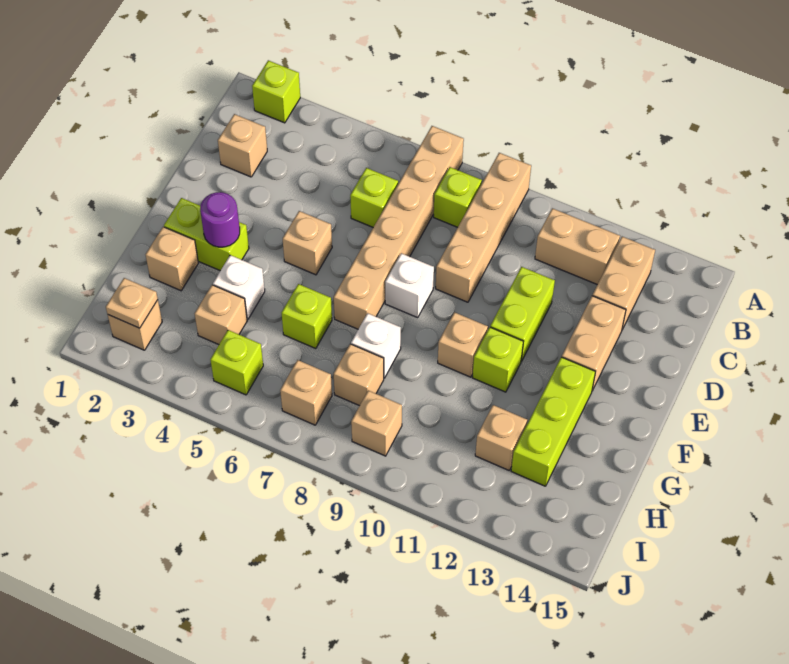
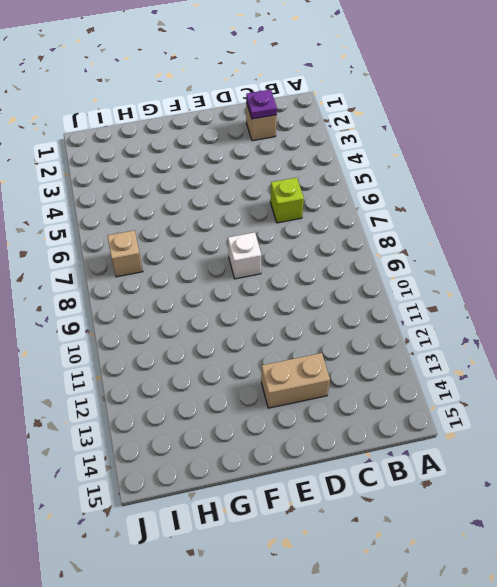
purple plate C2 level 2 -> none
none -> lime brick A2 level 1
none -> tan brick A7:F7 level 1
none -> tan brick A9:D9 level 1

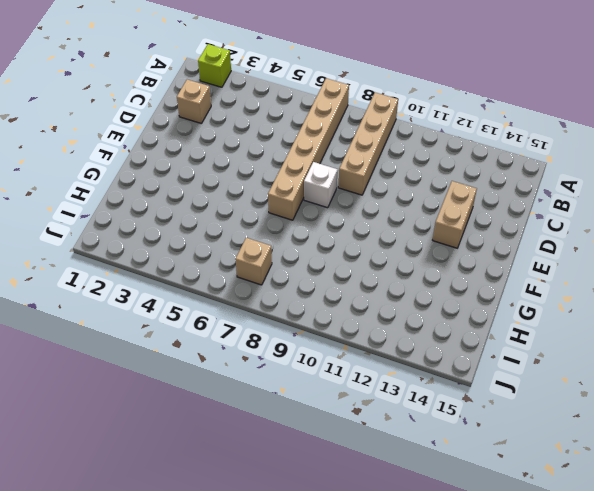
none -> lime brick B8 level 1
none -> tan brick B11:B12 level 1
none -> tan brick B13:C13 level 1

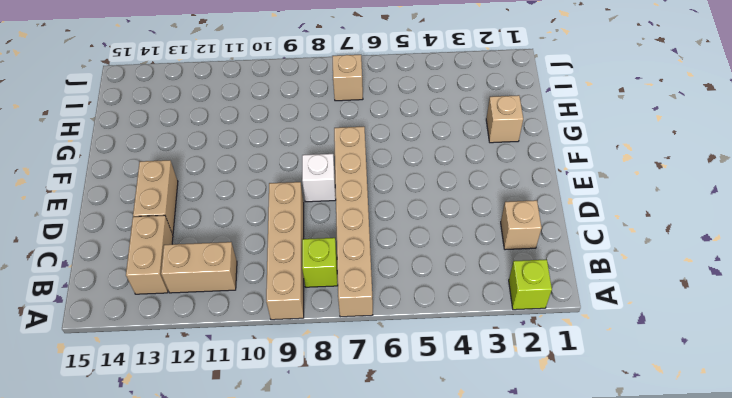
none -> lime brick C6 level 1
none -> lime brick D11:E11 level 1
none -> tan brick E5 level 1

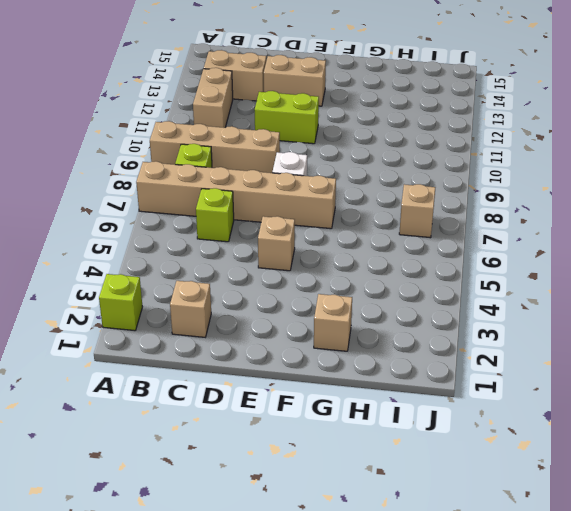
none -> lime brick F2:F3 level 1
none -> tan brick F10 level 1
none -> lime brick F11 level 1

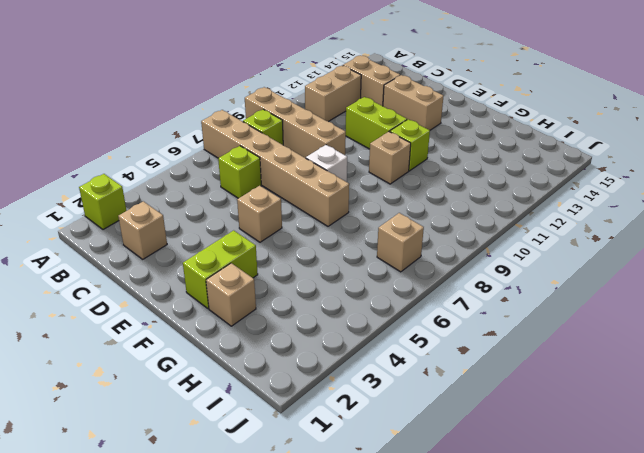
none -> lime brick F13:H13 level 1
none -> white brick G4 level 1
none -> lime brick G6 level 1

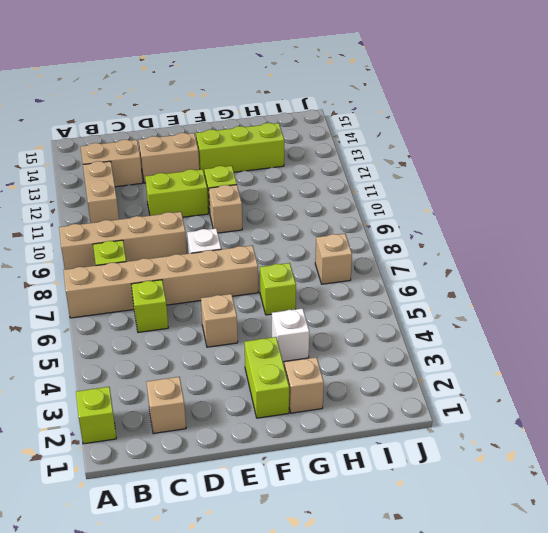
none -> white brick G8 level 1
none -> tan brick H4 level 1
none -> tan brick H8 level 1

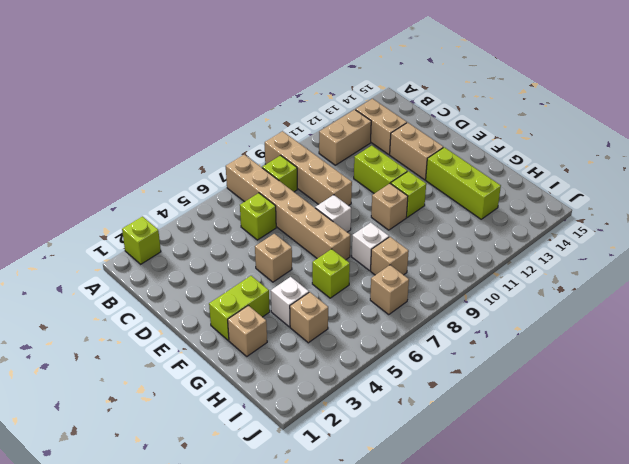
none -> tan brick C2 level 1
none -> tan brick H12 level 1
none -> tan brick I2 level 1

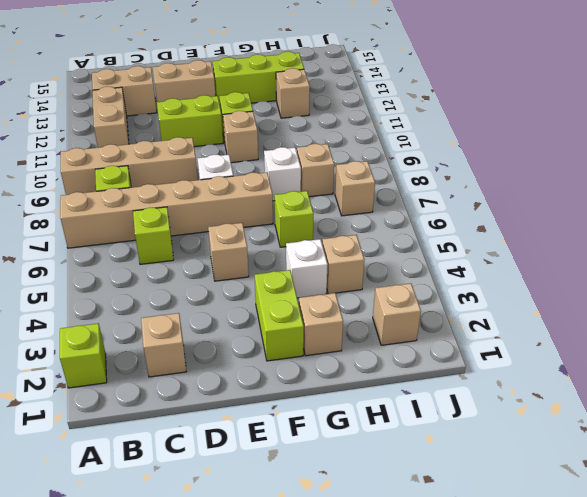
none -> lime brick I5 level 1
none -> tan brick I9 level 1
none -> purple round brick F3 level 2

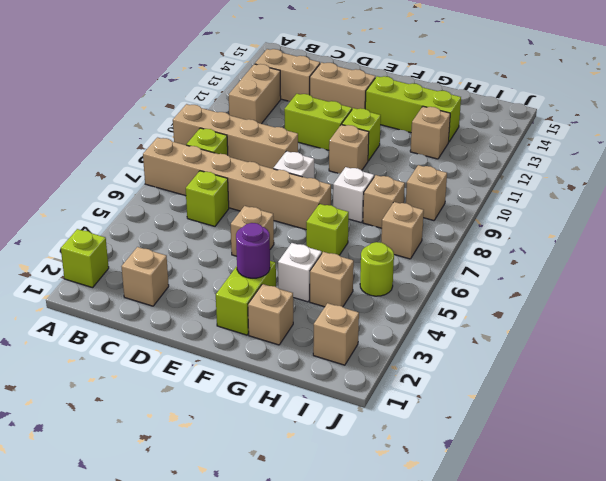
lime round brick I5 level 1 -> lime brick I5 level 1
none -> tan plate I2 level 2

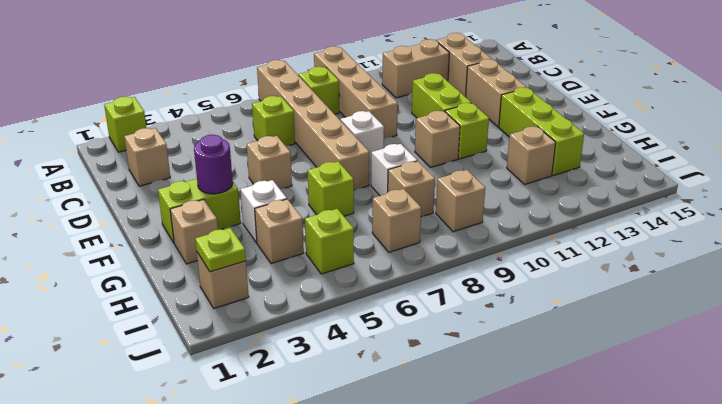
lime plate I2 level 2 -> tan plate I2 level 2

